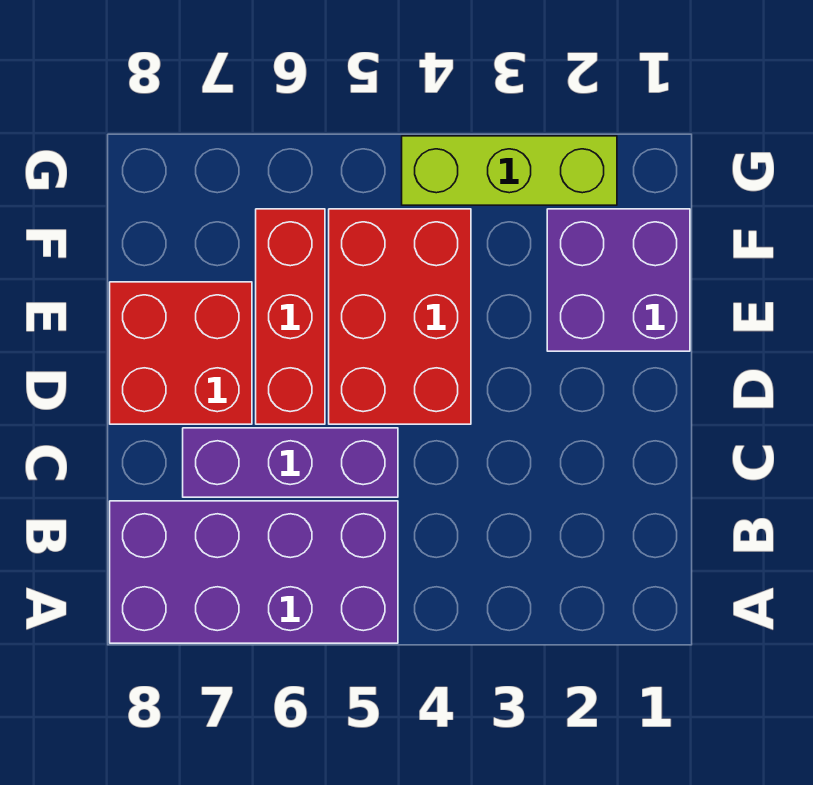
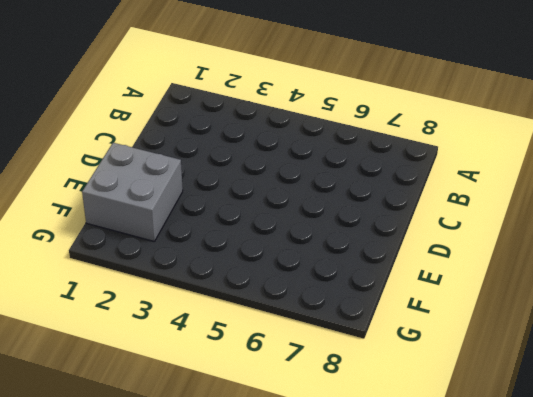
grey brick E1:F2 level 1 -> purple brick E1:F2 level 1
none -> purple brick A5:B8 level 1
none -> purple brick C5:C7 level 1

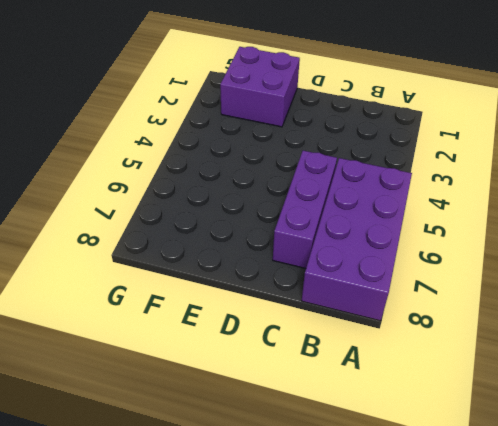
none -> red brick D4:F5 level 1
none -> red brick D6:F6 level 1

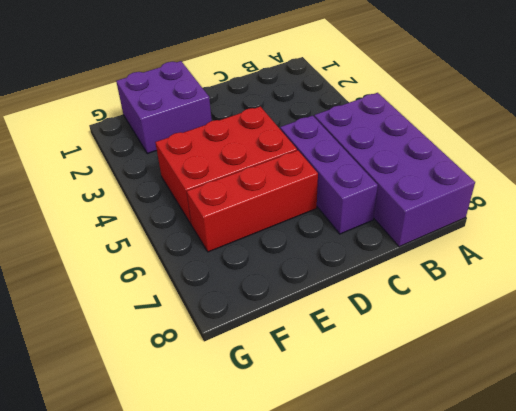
none -> red brick D7:E8 level 1
none -> lime brick G2:G4 level 1

